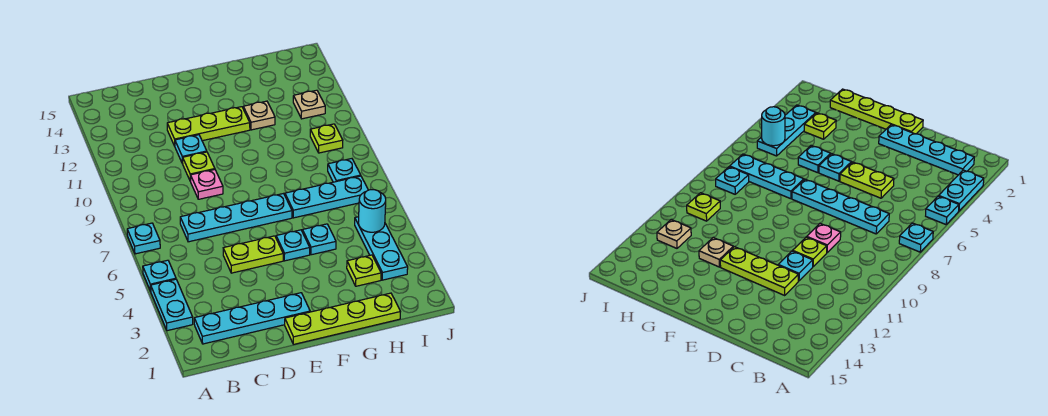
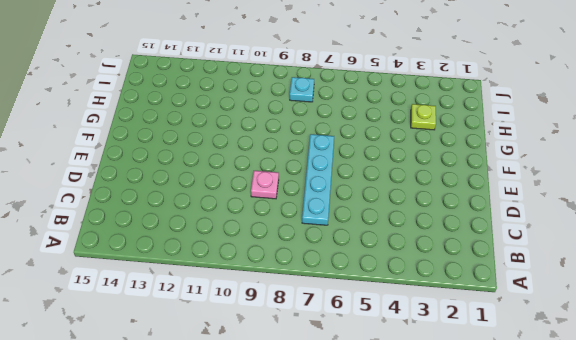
none -> cyan plate A3:A4 level 1
none -> cyan plate A5 level 1
none -> cyan plate A7 level 1

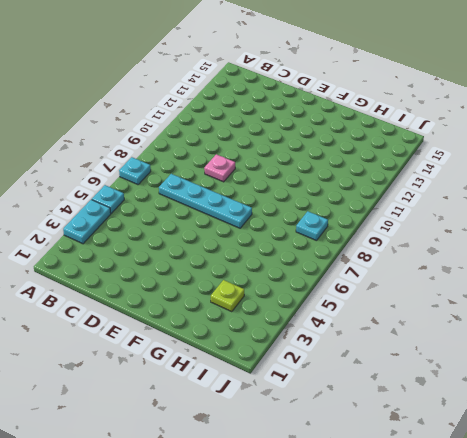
none -> cyan plate B2:E2 level 1
none -> lime plate D5:E5 level 1
none -> lime plate D10 level 1

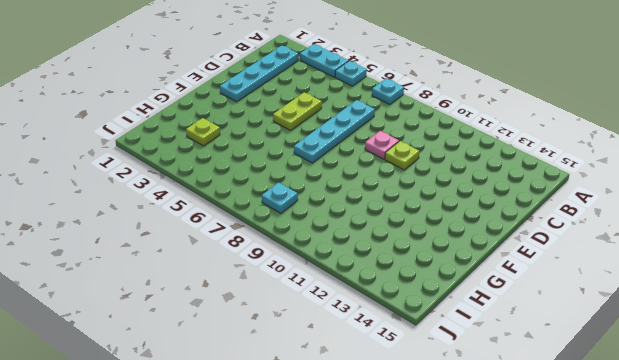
none -> cyan plate D11 level 1
none -> lime plate D12:F12 level 1
none -> lime plate E1:H1 level 1

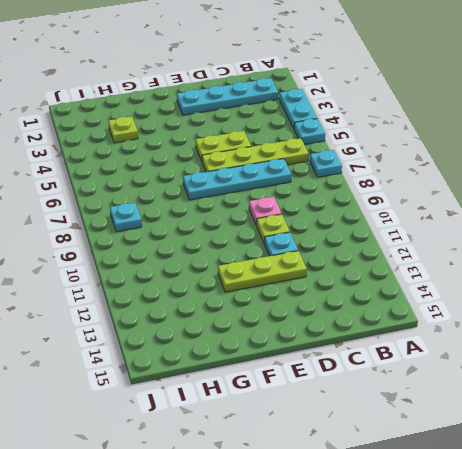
lime plate B6:E6 level 1 -> lime plate E1:H1 level 1
none -> cyan plate F5 level 1
none -> cyan plate G5 level 1
none -> cyan plate G7:I7 level 1

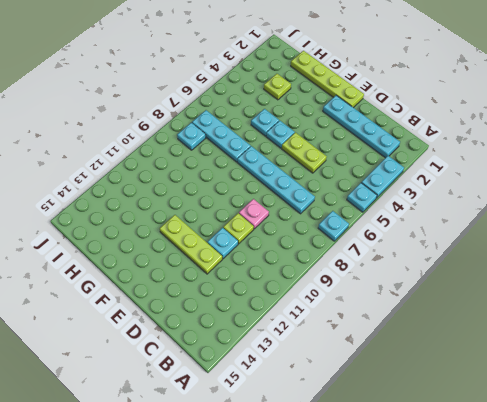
none -> tan plate G12 level 1
none -> cyan plate I3:I5 level 1
none -> lime plate I10 level 1

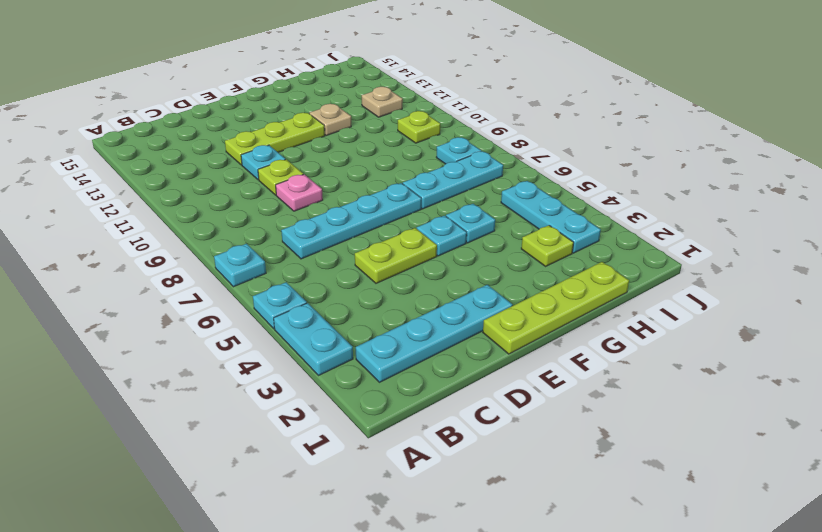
none -> cyan round brick I5 level 2

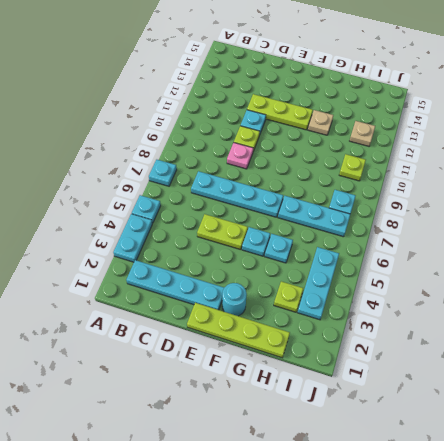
cyan round brick F2 level 1 -> cyan round brick I5 level 2

